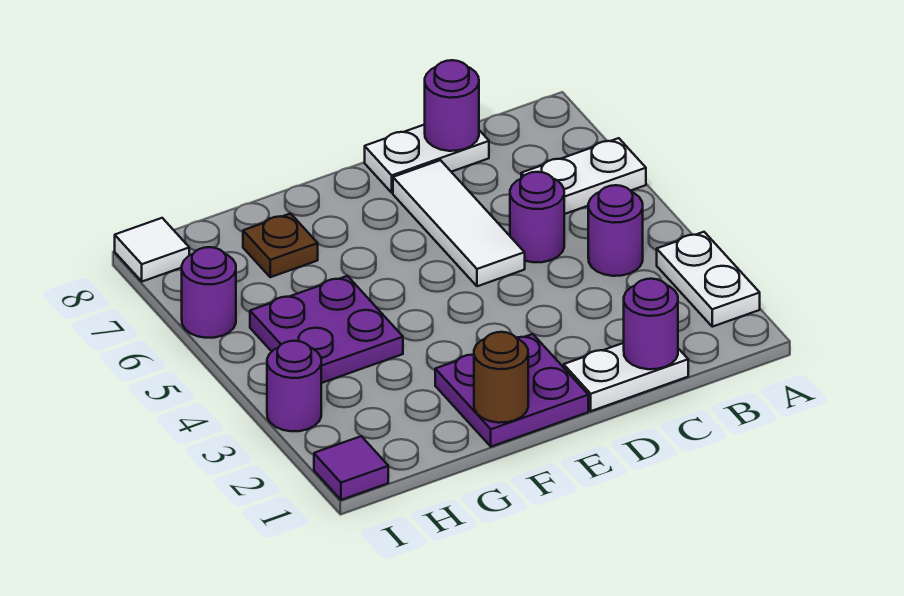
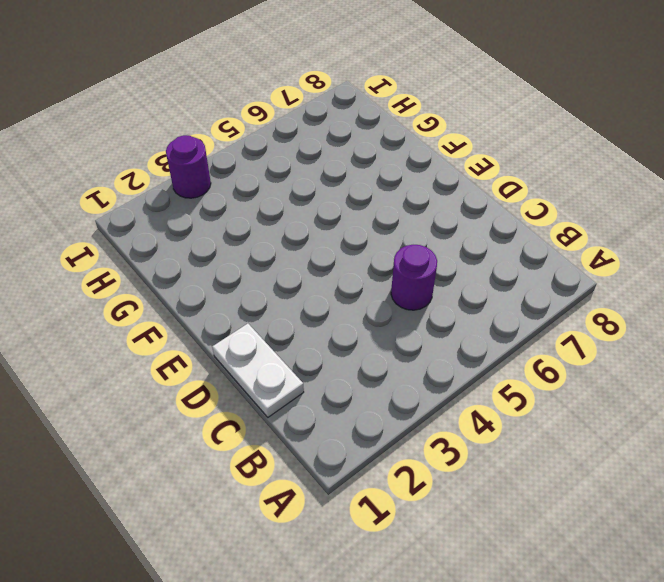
none -> white plate A2:A3 level 1
none -> white plate A6:B6 level 1
none -> purple round brick B4 level 1

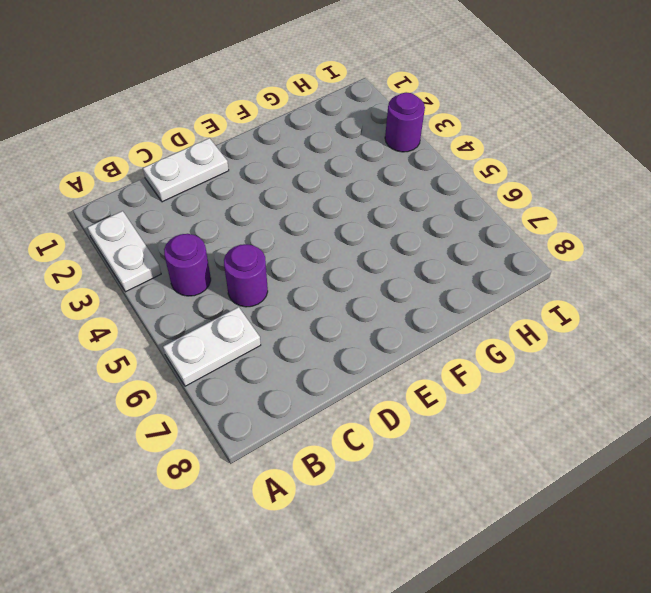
none -> white plate C8:D8 level 1
none -> white tile D5:D7 level 1
none -> purple plate E1:F2 level 1

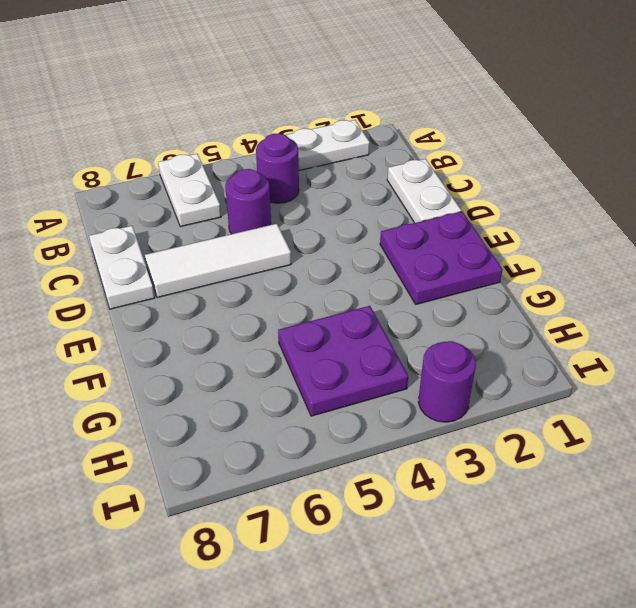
none -> brown plate G7 level 1
none -> purple tile I1 level 1
none -> purple round brick I6 level 1

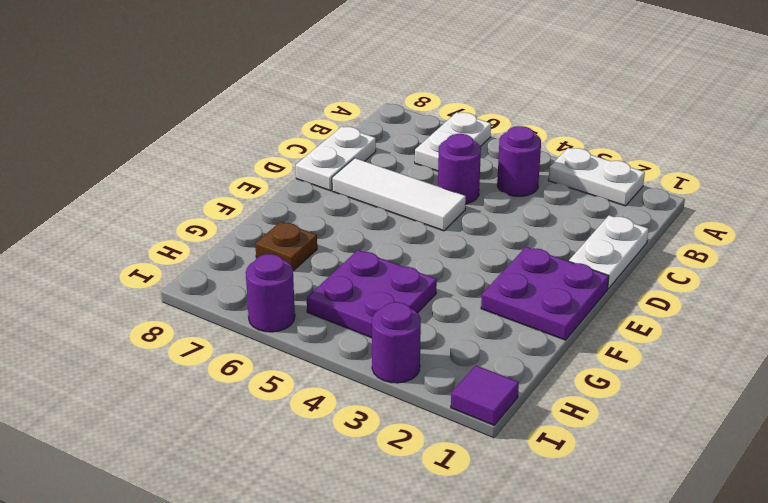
none -> white tile I8 level 1
none -> purple round brick C1 level 2
none -> purple round brick C8 level 2

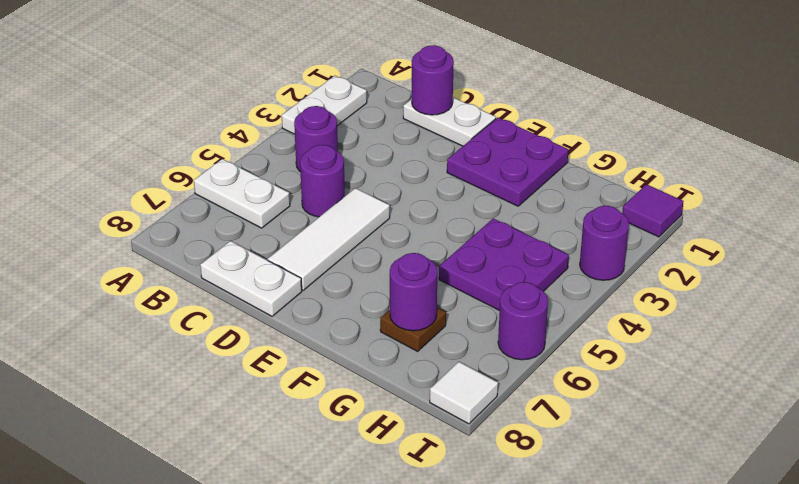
purple round brick G7 level 2 -> purple round brick C8 level 2
none -> brown round brick F1 level 2

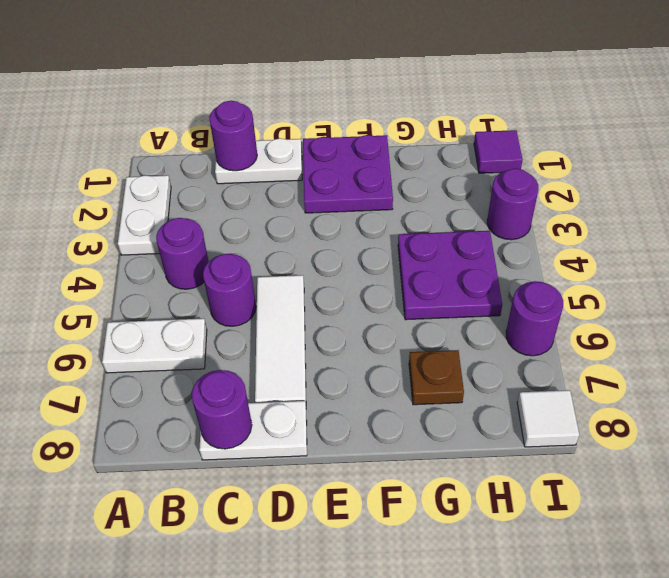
none -> brown round brick F1 level 2

